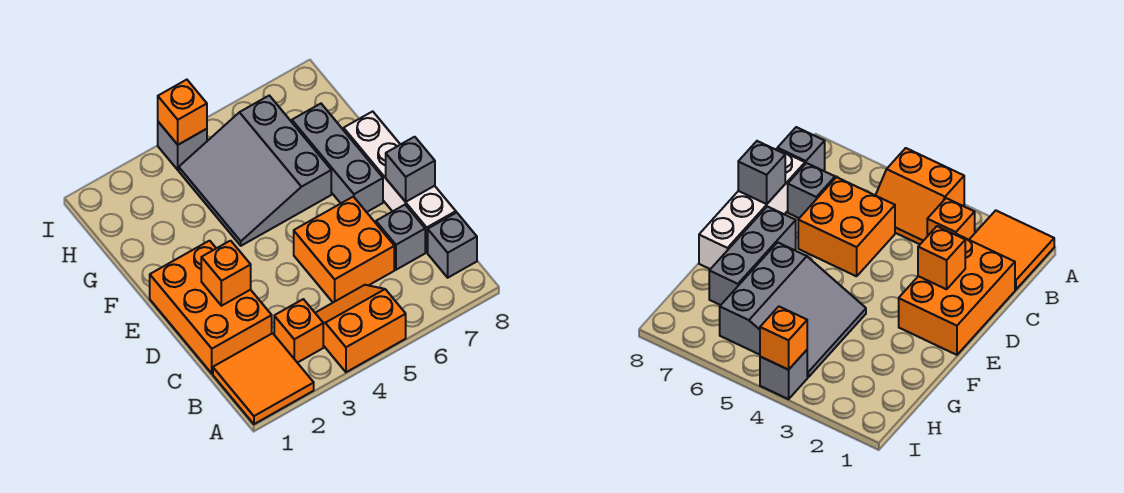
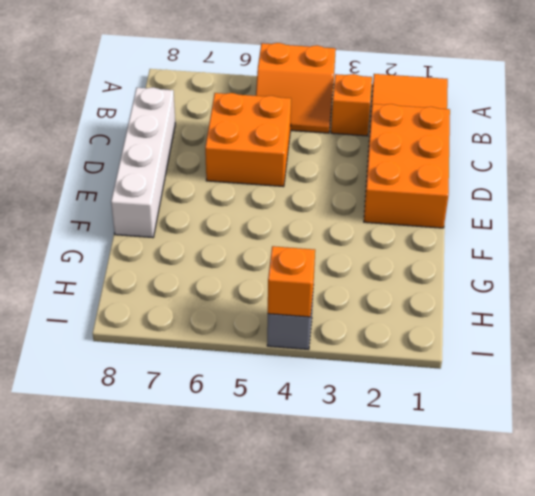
none -> grey brick B8 level 1
none -> grey brick C7 level 1
none -> grey brick E7:G7 level 1

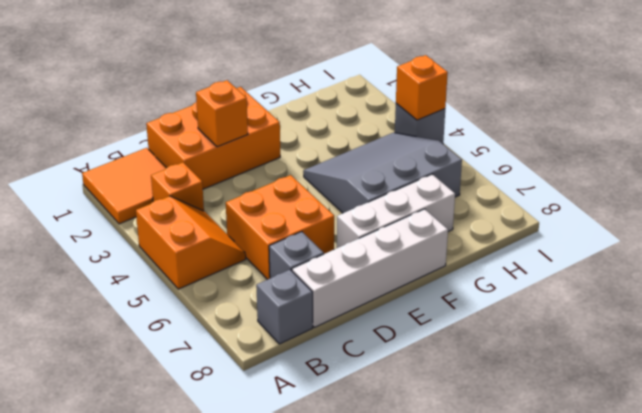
white brick E7:G7 level 1 -> grey brick E7:G7 level 1
none -> grey brick D8 level 2

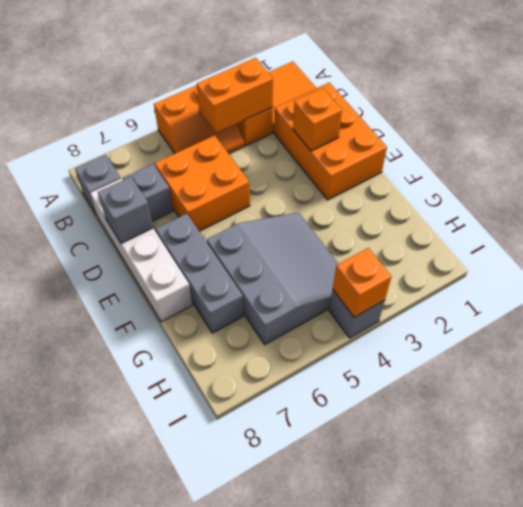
orange brick B3:B4 level 2 -> none

